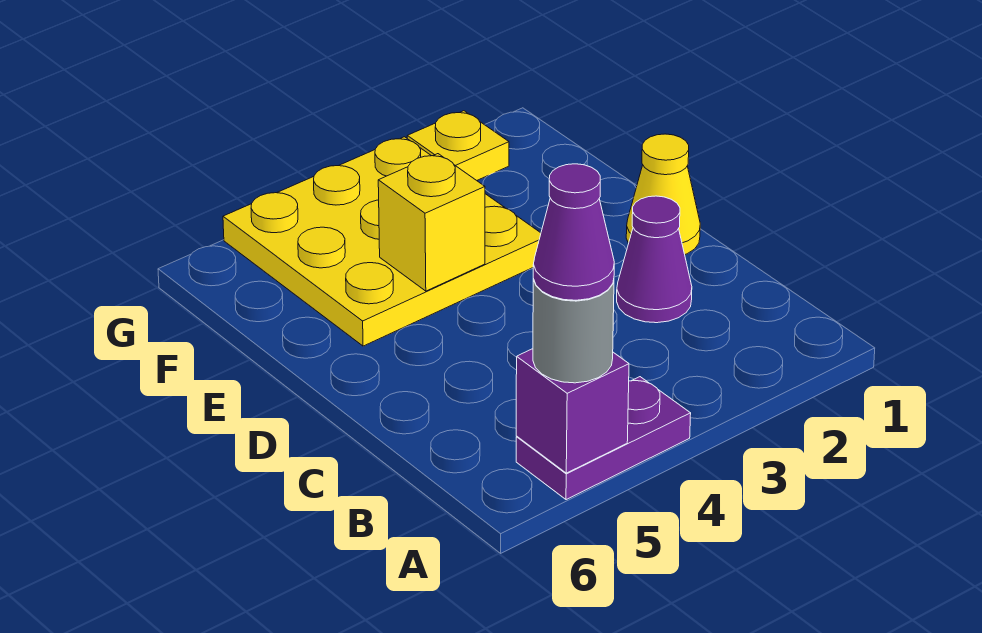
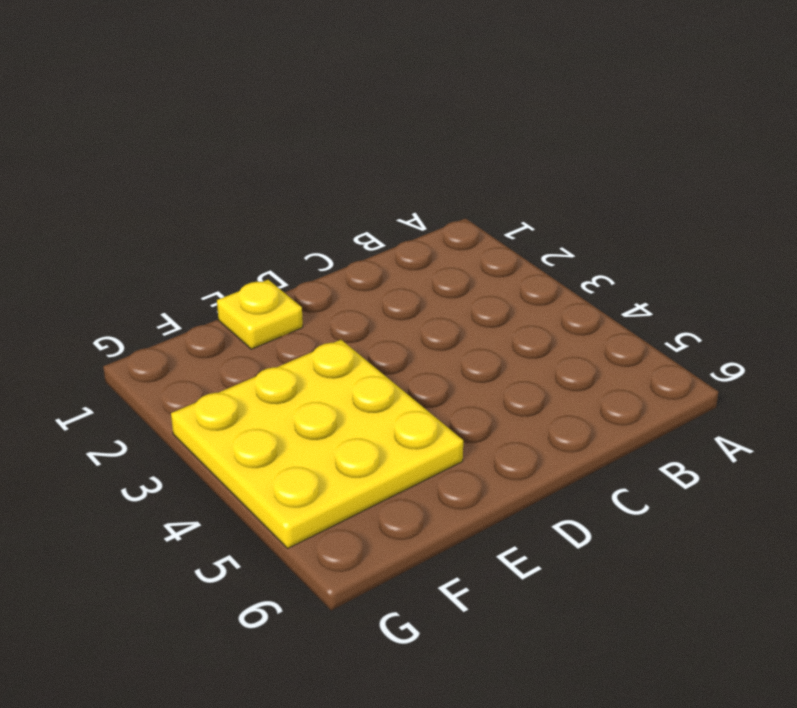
yellow plate E1 level 1 -> yellow plate G2 level 1
none -> purple plate A4:A5 level 1
none -> purple cone C2 level 1

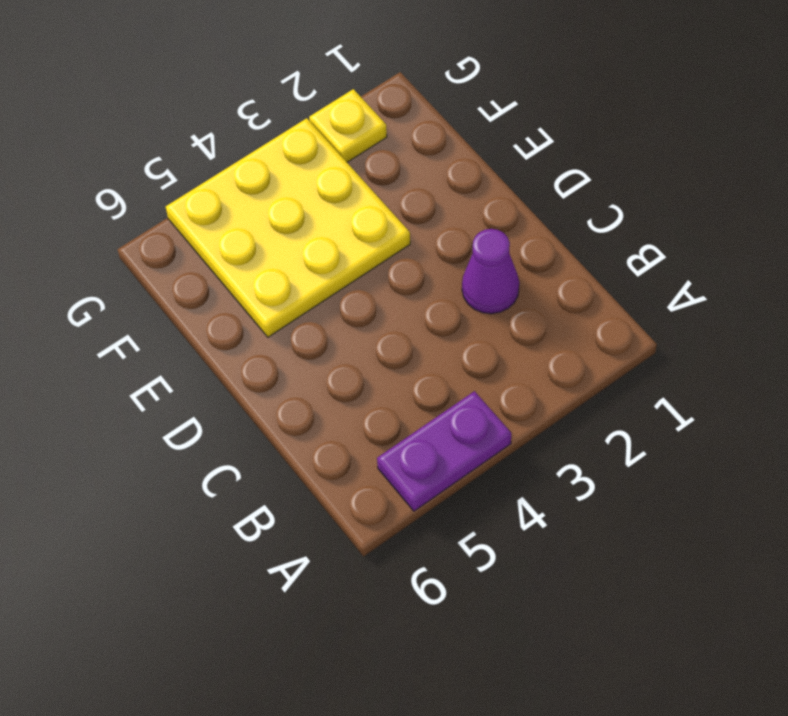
none -> yellow cone D1 level 1
none -> purple brick A5 level 2

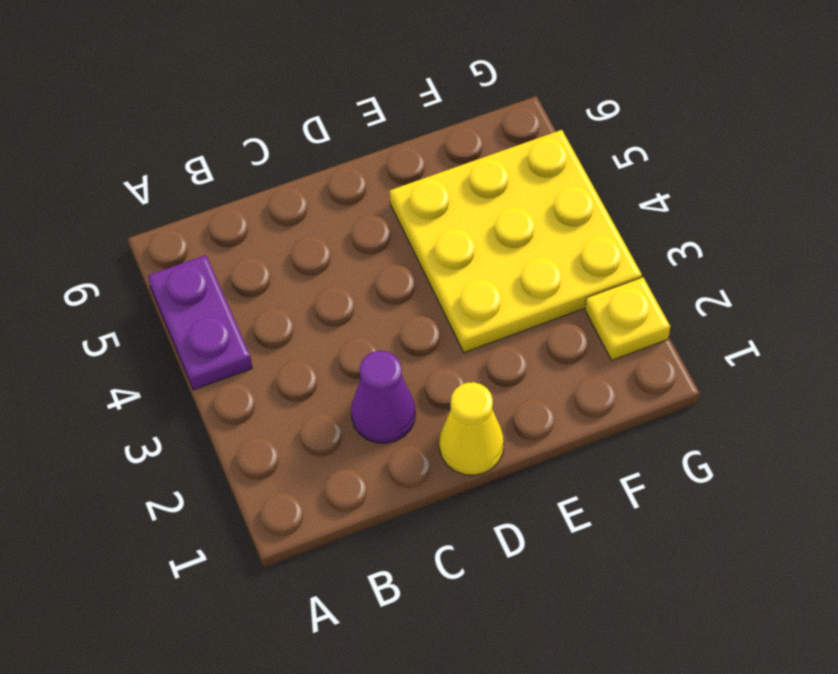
none -> purple brick A5 level 2
none -> yellow brick E4 level 2

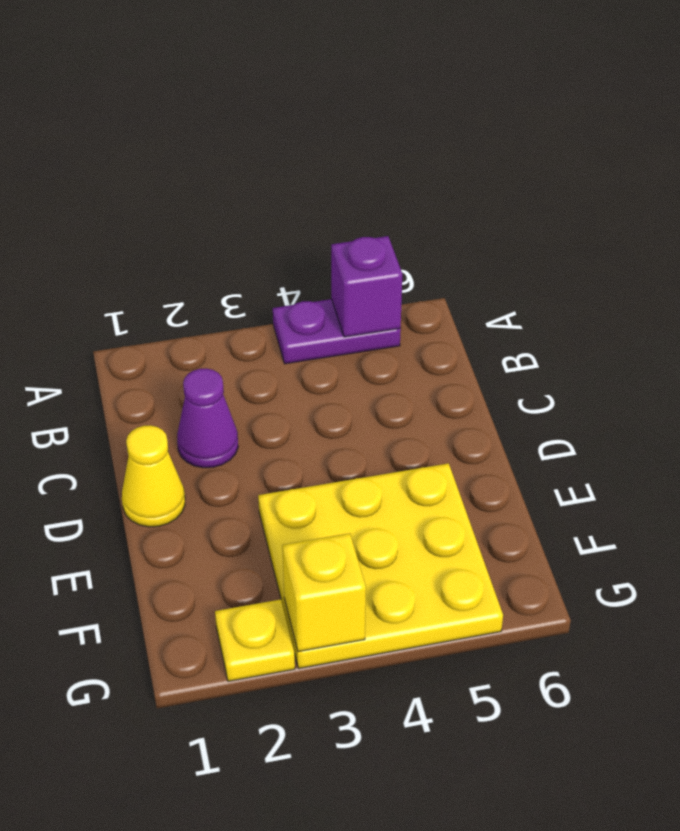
yellow brick G3 level 2 -> yellow brick E4 level 2
none -> grey round brick A5 level 3
none -> purple cone A5 level 4

